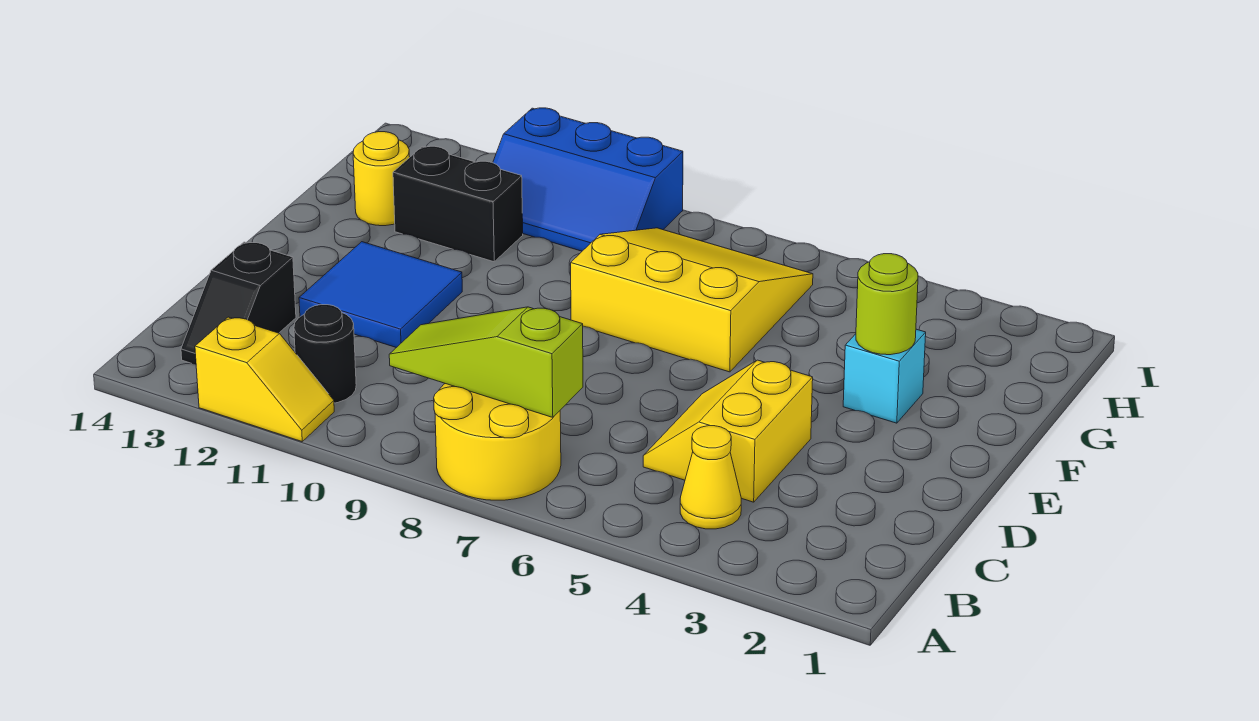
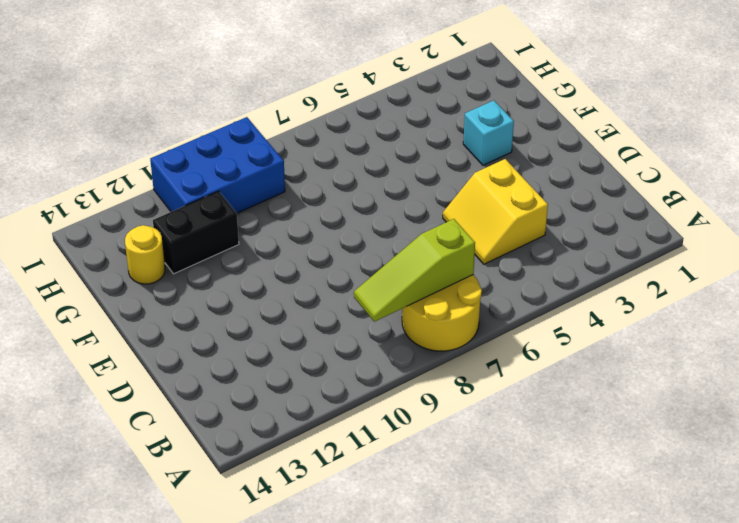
blue brick H9:I11 level 1 -> blue slope H9:I11 level 1 top I
none -> yellow slope A11:A12 level 1 top 12
none -> yellow cone B4 level 1
none -> black round brick B11 level 1

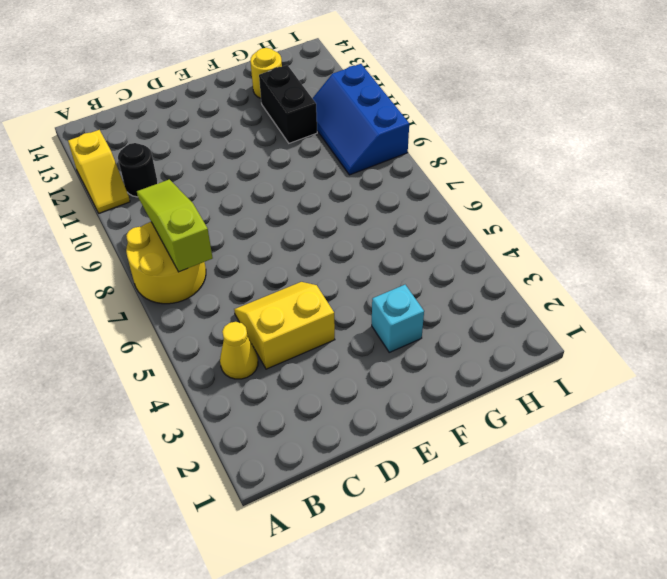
none -> black slope B13:C13 level 1 top C
none -> blue tile D11:E12 level 1
none -> yellow slope F6:H8 level 1 top F

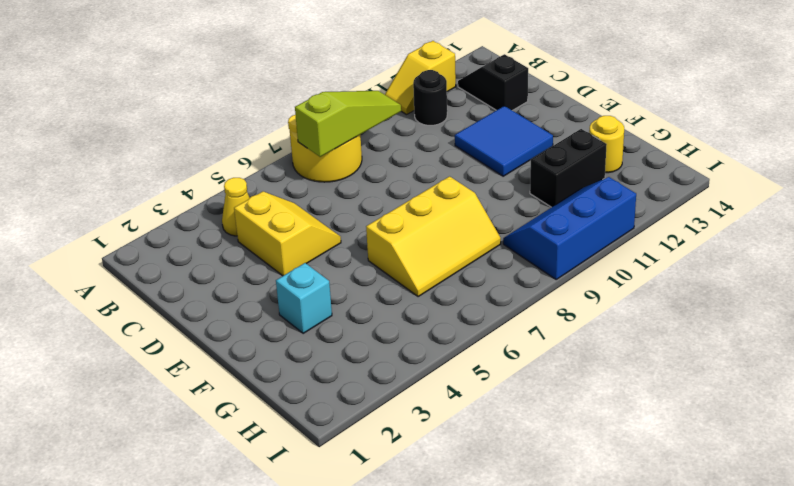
yellow slope F6:G8 level 1 top F -> yellow slope F6:H8 level 1 top F
none -> lime round brick F3 level 2

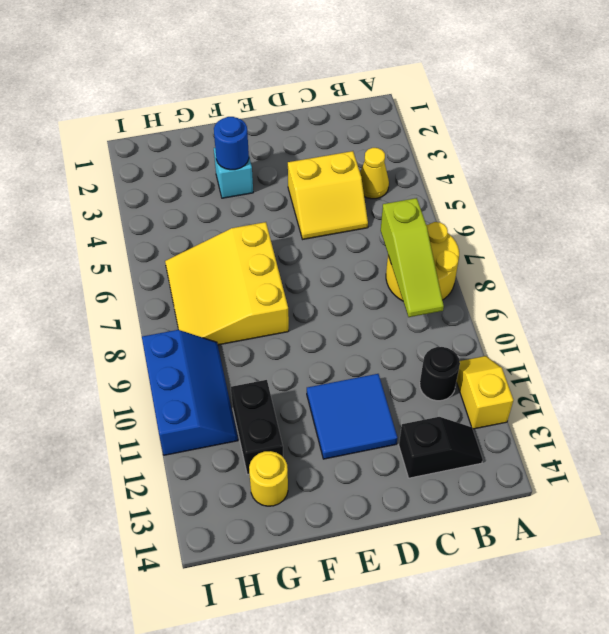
blue round brick F3 level 2 -> lime round brick F3 level 2

